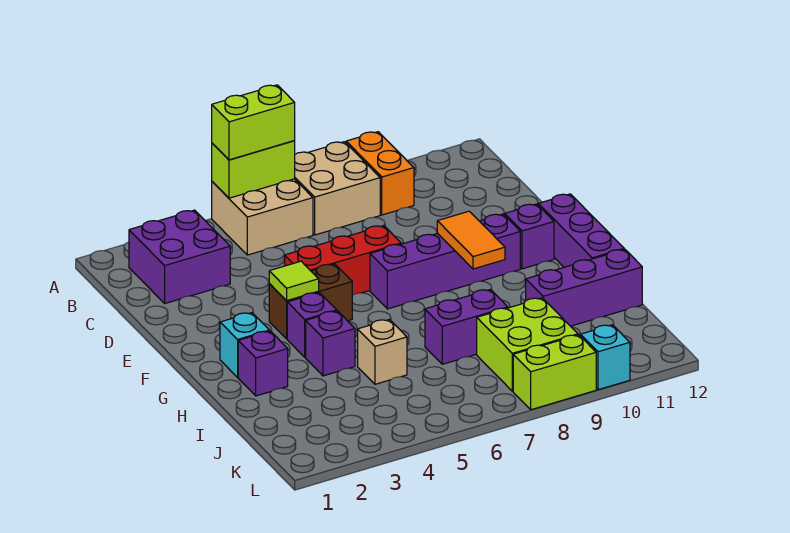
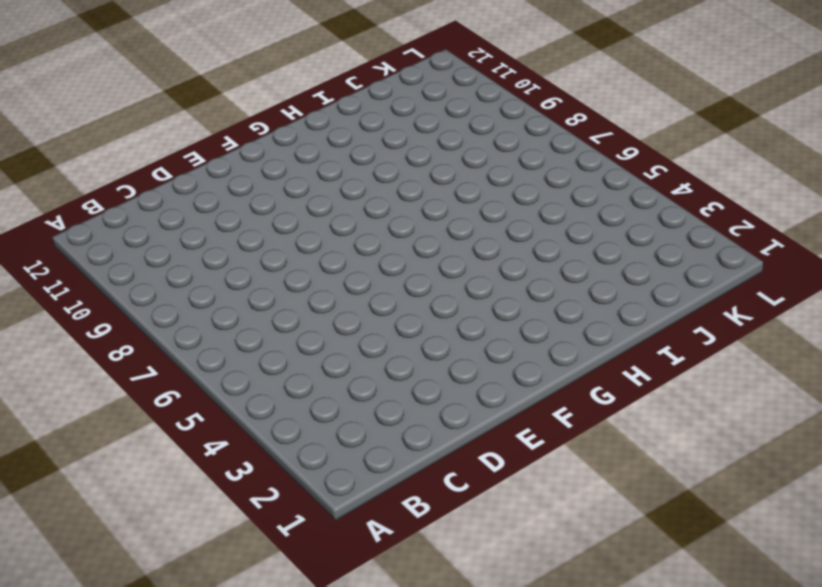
none -> tan brick A5:B6 level 1
none -> tan brick A7:B8 level 1
none -> orange brick A9:B9 level 1

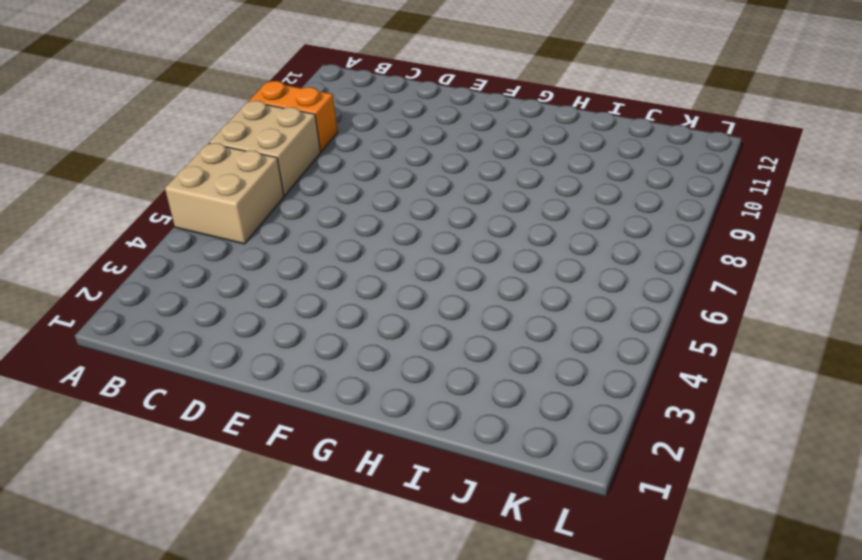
none -> purple brick B2:C3 level 1
none -> red brick E5:E7 level 1
none -> brown brick F4:F5 level 1

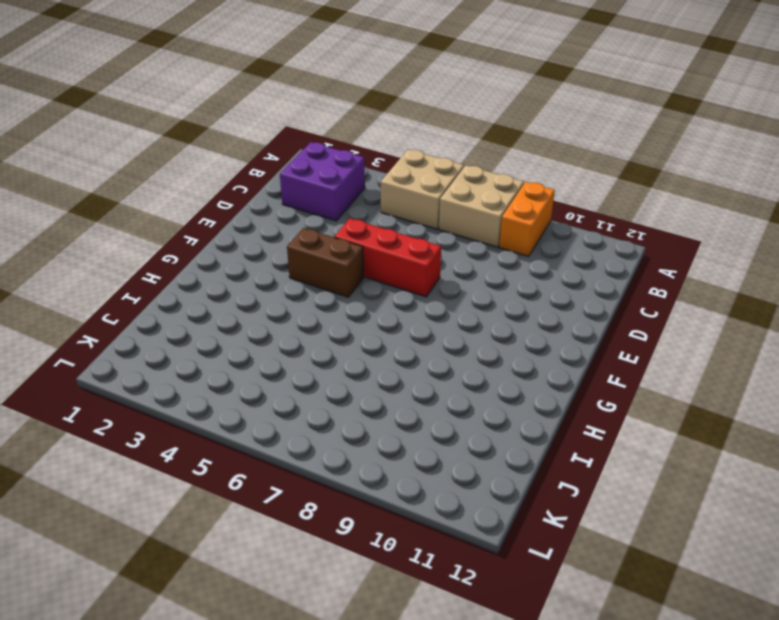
none -> purple brick F7:F10 level 1
none -> purple brick F11 level 1
none -> purple brick F12:H12 level 1

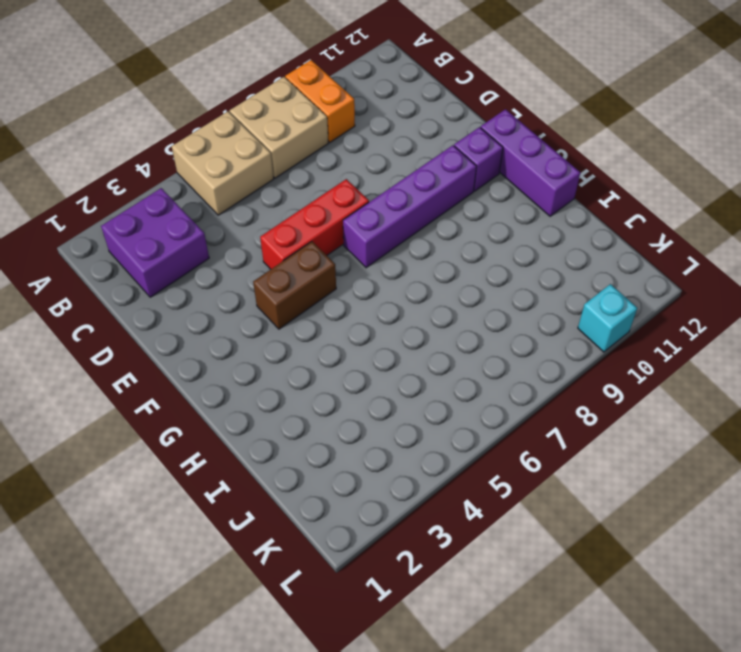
none -> cyan brick G2 level 1
none -> purple brick G4 level 1
none -> purple brick H2 level 1

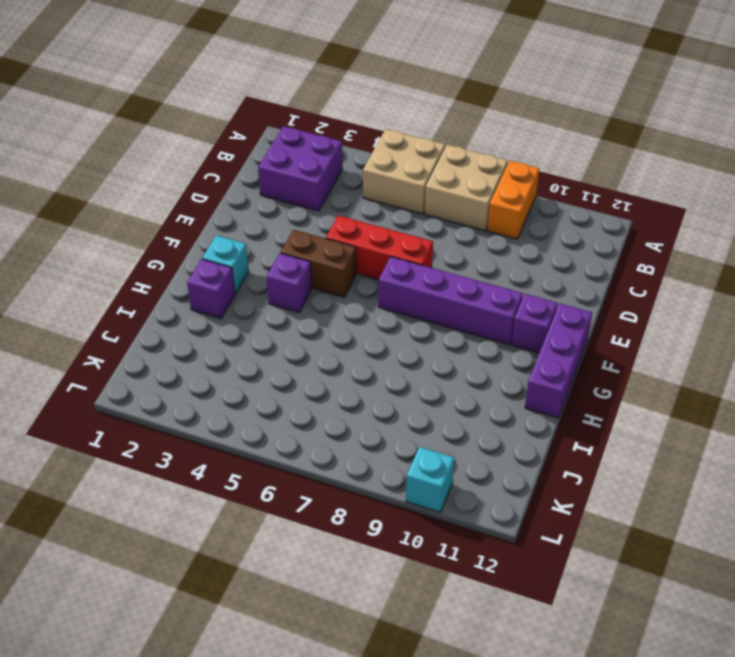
none -> purple brick H4 level 1
none -> tan brick I5 level 1
none -> purple brick I7:I8 level 1

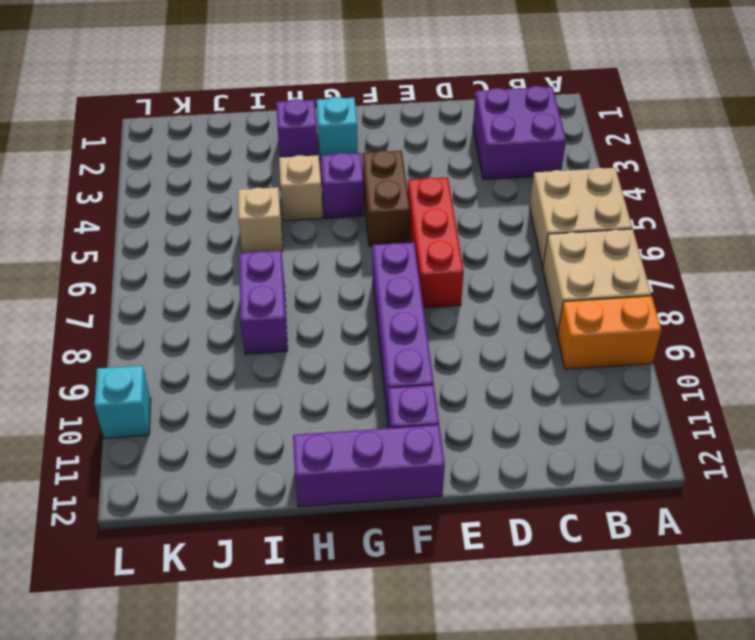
tan brick H4 level 1 -> purple brick H4 level 1
none -> purple brick I10:I12 level 1
none -> lime brick J8:K9 level 1
none -> lime brick L8:L9 level 1

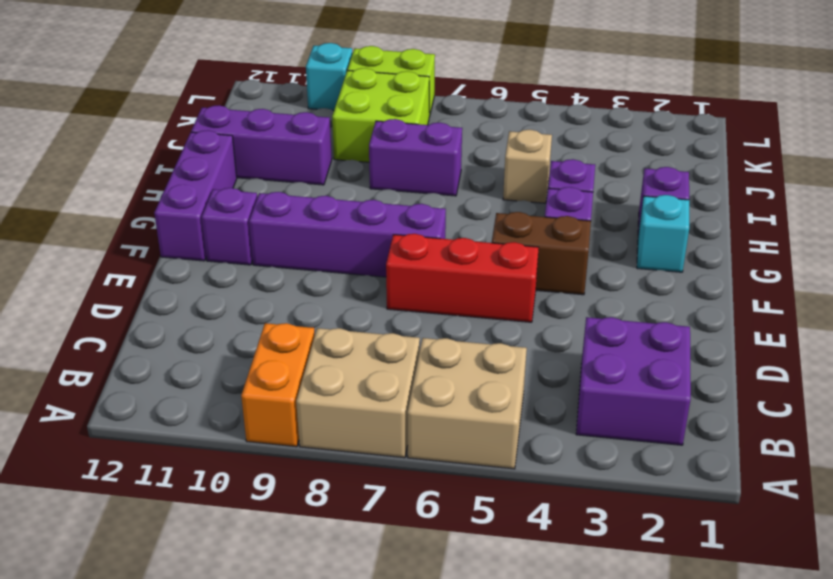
none -> lime brick A5:A6 level 2
none -> lime tile F4 level 2
none -> orange tile F9:G9 level 2

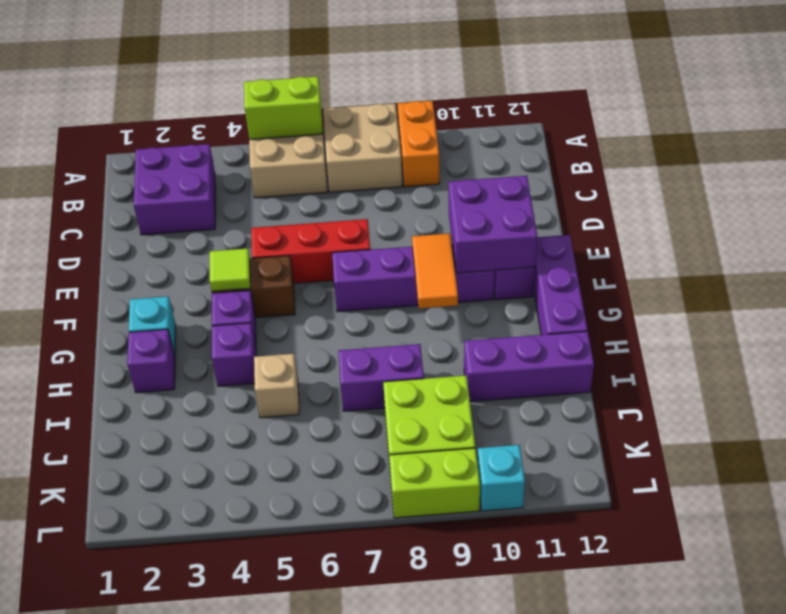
purple brick E10:F11 level 2 -> none
none -> lime brick A5:A6 level 3

